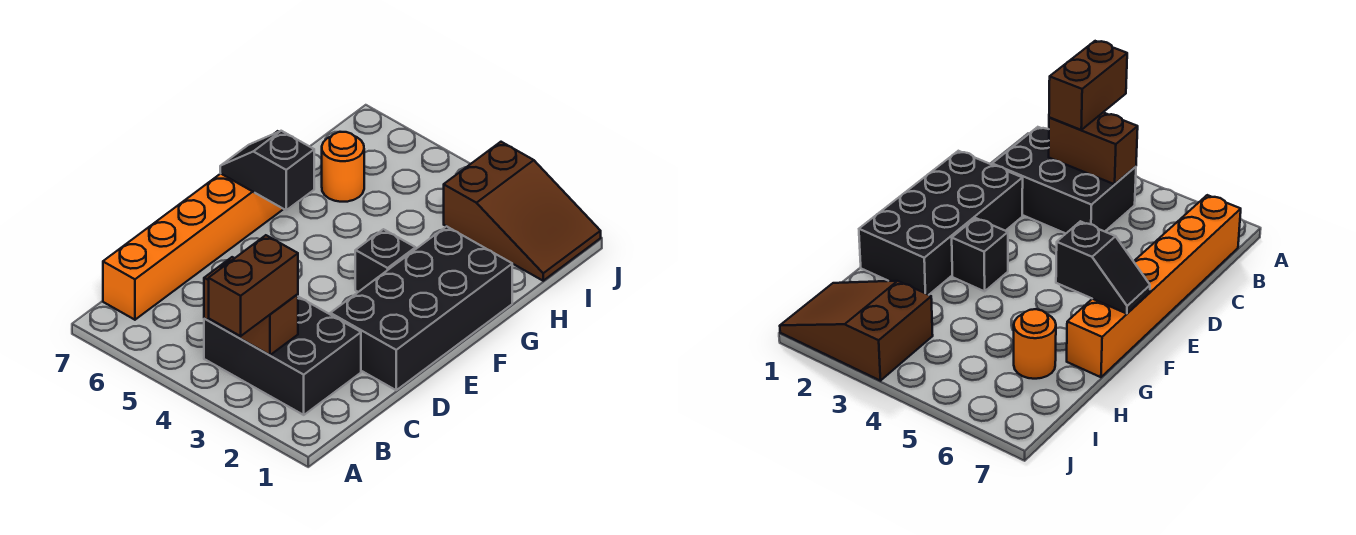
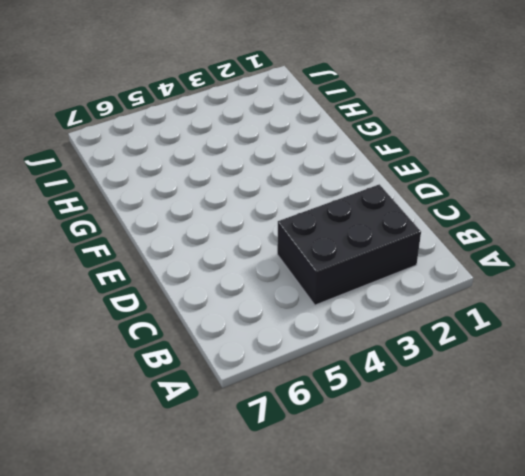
none -> orange brick B7:G7 level 1
none -> black brick D1:G2 level 1

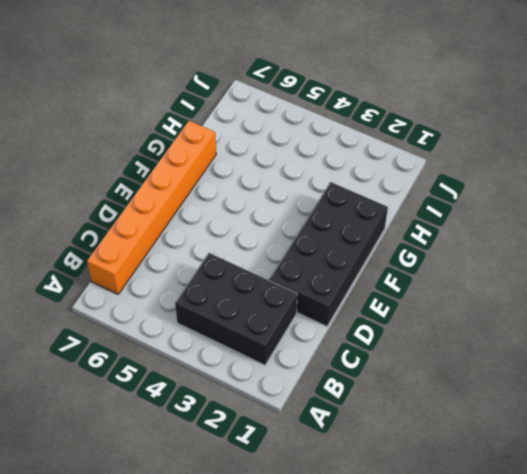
none -> black brick F3 level 1
none -> orange round brick H6 level 1

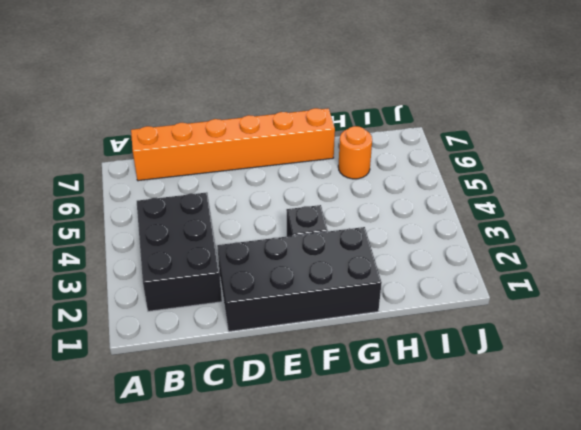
none -> brown slope I1:J3 level 1 top 3
none -> brown brick B3:B4 level 2

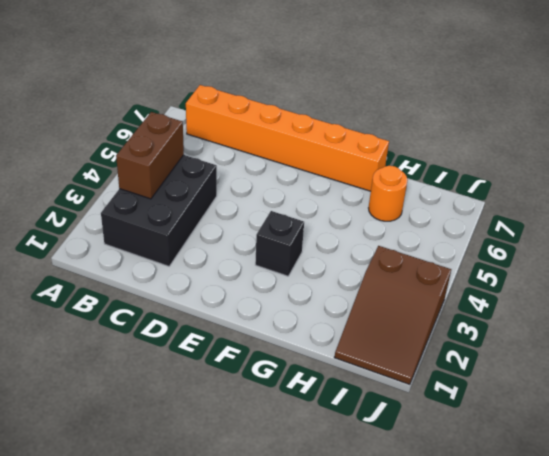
none -> black brick D1:G2 level 1
none -> black slope F6:F7 level 2 top 6

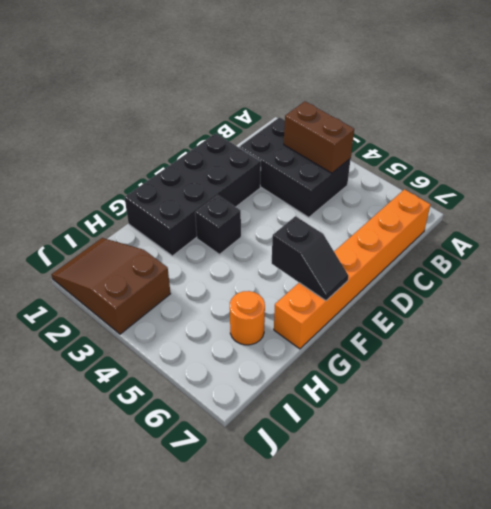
none -> brown brick A3:B3 level 3

